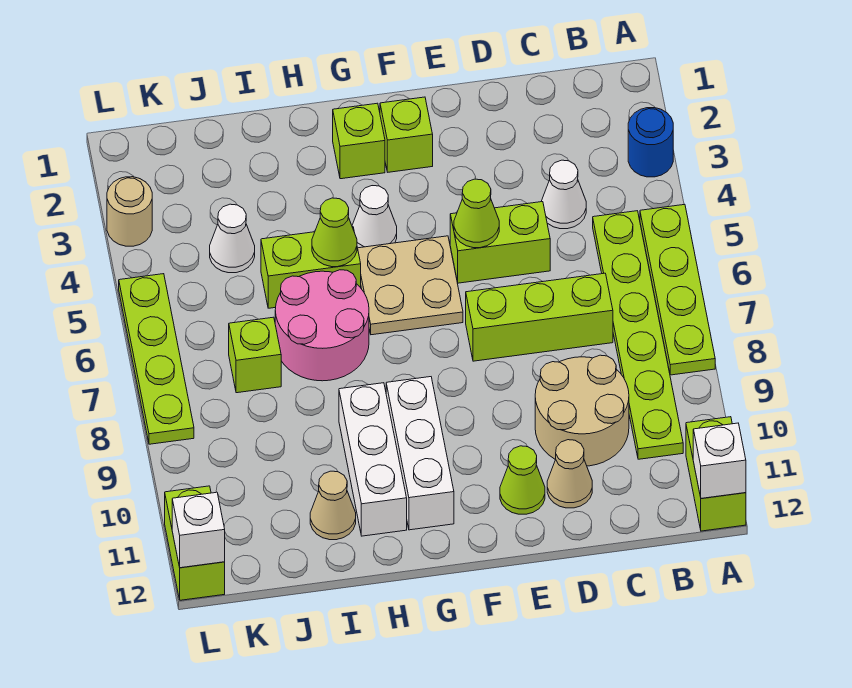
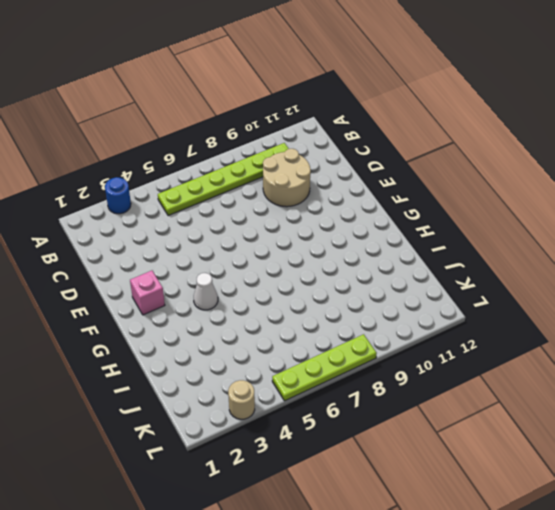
pink brick F2 level 1 -> lime brick F2 level 1
none -> lime plate A5:A8 level 1
none -> lime brick A11:A12 level 1
none -> white cone C4 level 1

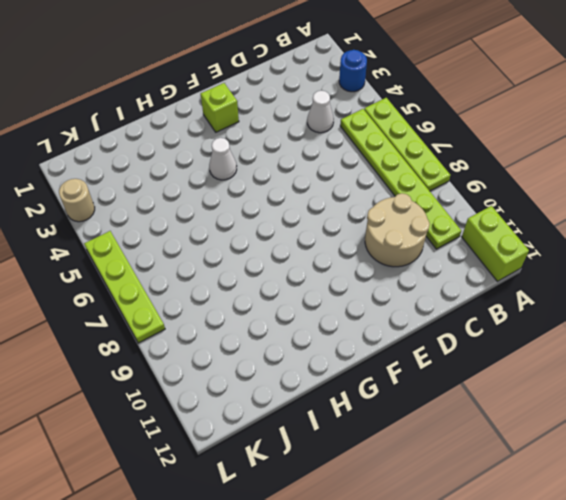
none -> lime brick C7:E7 level 1
none -> lime brick D5:E5 level 1
none -> tan cone D11 level 1

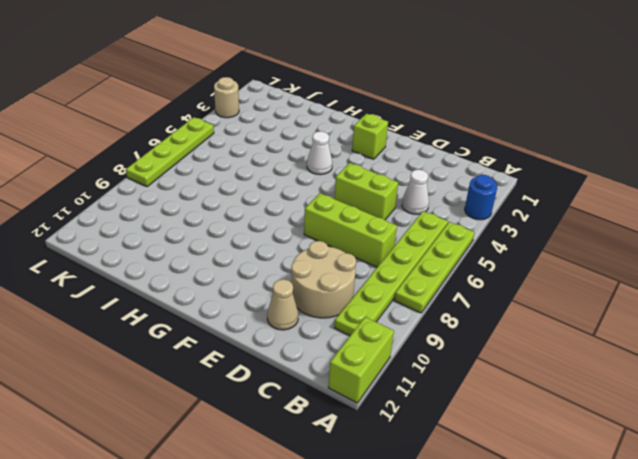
none -> lime cone E11 level 1
none -> tan plate F5:G6 level 1
none -> lime brick G2 level 1

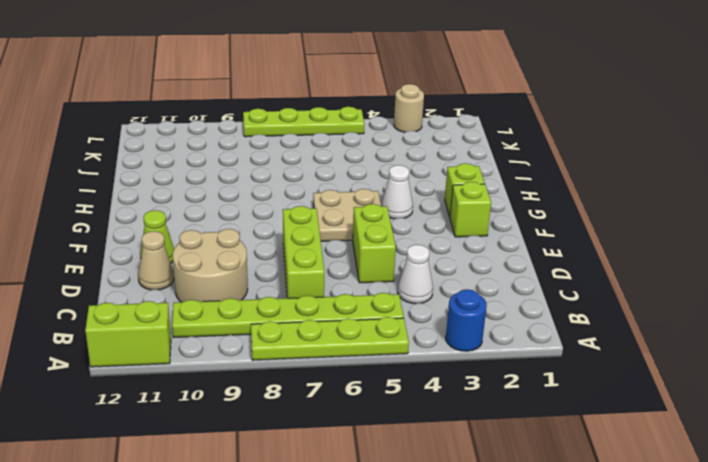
none -> white brick G9:G11 level 1
none -> lime brick H5:I5 level 1
none -> pink round brick H6:I7 level 1

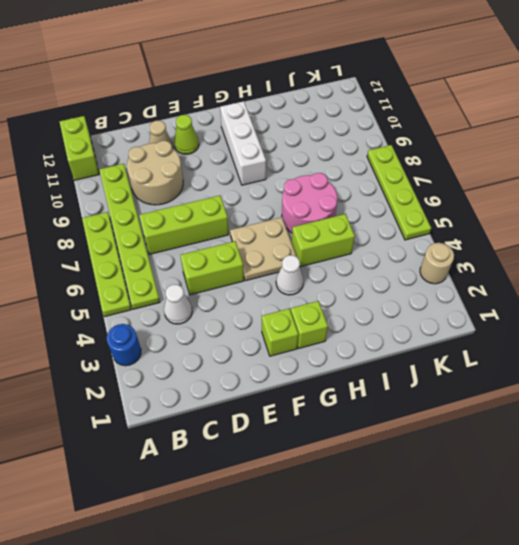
none -> white brick H9:H11 level 1
none -> tan cone I11 level 1
none -> white cone J4 level 1

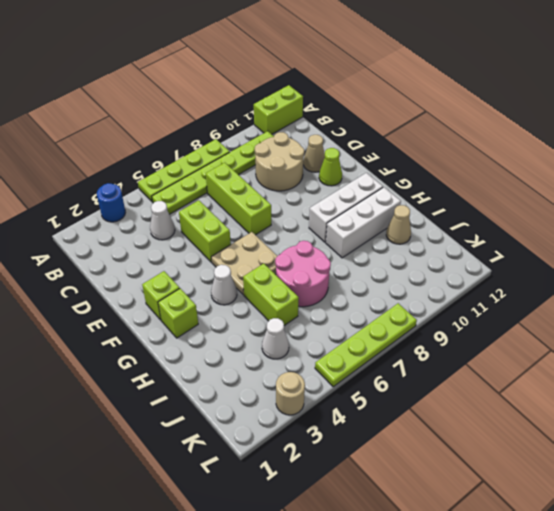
none -> lime brick J7 level 1
none -> lime brick L11:L12 level 1
none -> white brick A12 level 2

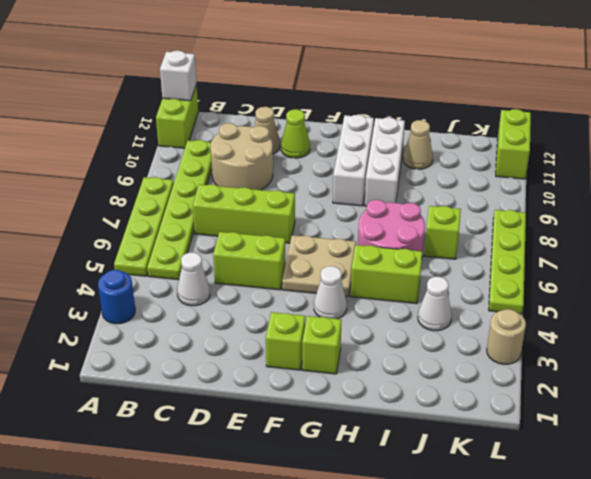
none -> lime cone E5 level 2
none -> lime cone H5 level 2
none -> white brick L12 level 2

